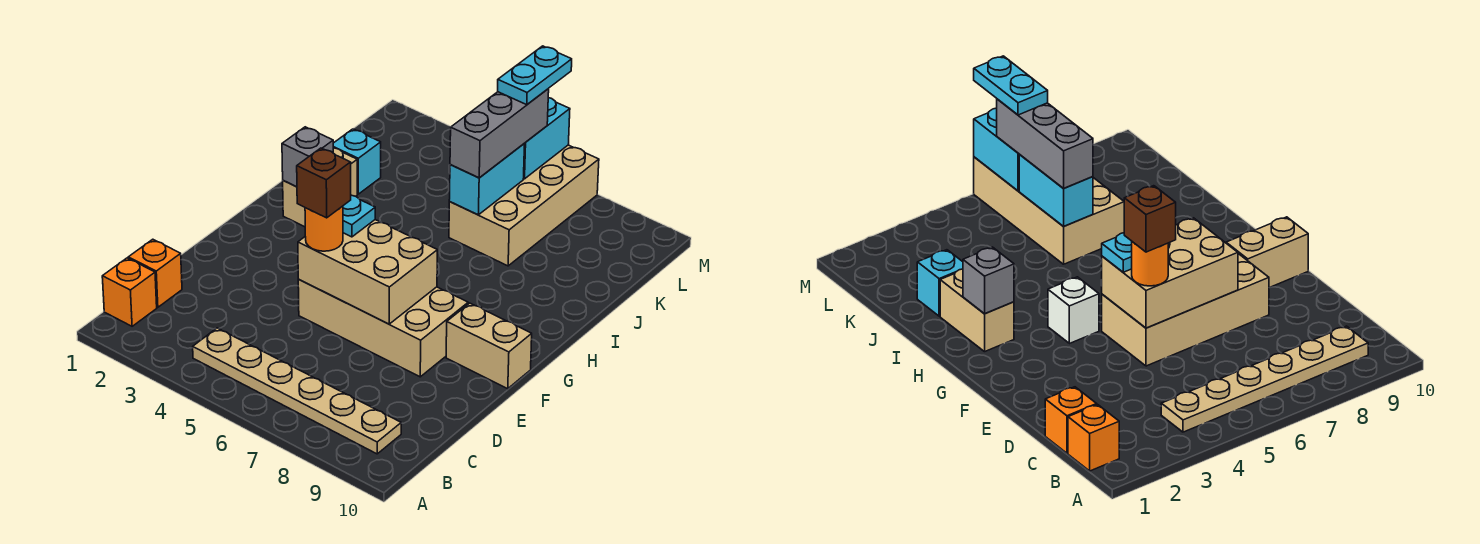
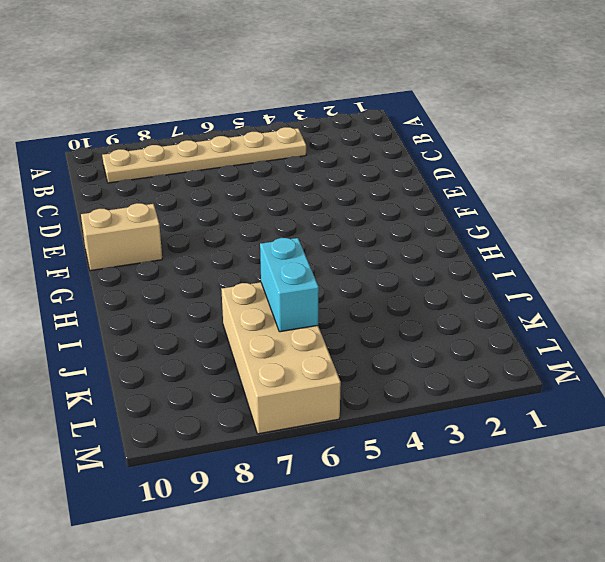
none -> orange brick B1 level 1
none -> orange brick C1 level 1
none -> tan brick E5:F8 level 1

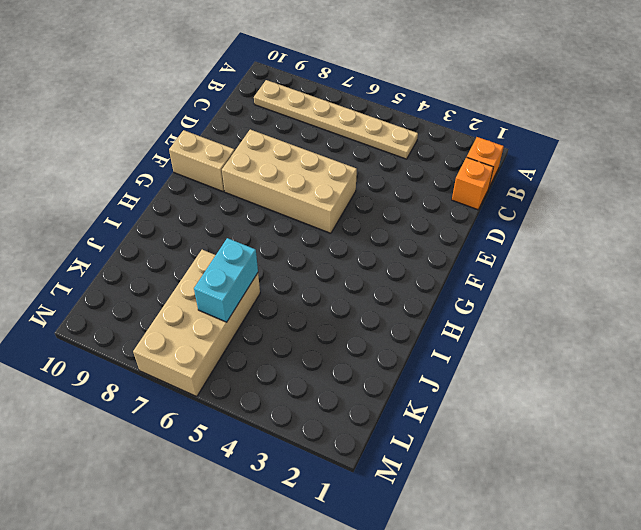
none -> white brick G4 level 1
none -> tan brick H2:I2 level 1
none -> cyan brick J2 level 1

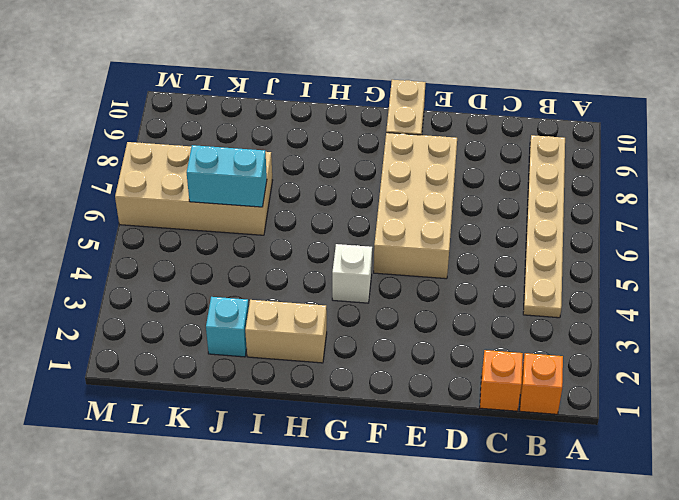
none -> tan brick E5:F7 level 2
none -> grey brick H2 level 2
none -> cyan brick L6:M6 level 2

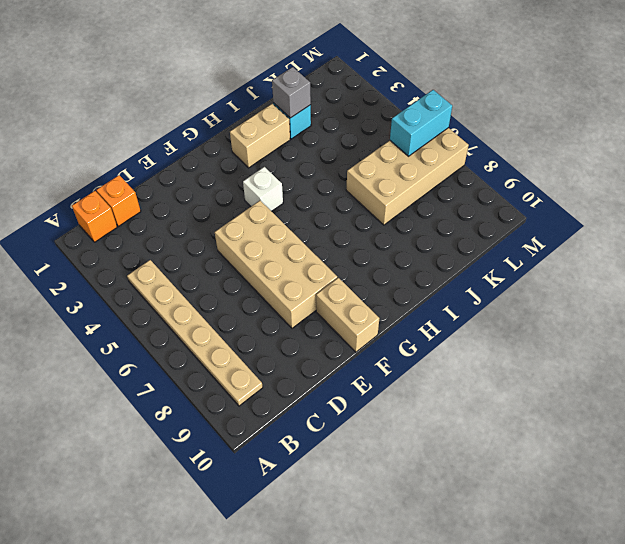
grey brick J2 level 2 -> grey brick H2 level 2
none -> tan brick E5:F7 level 2
none -> cyan brick J6:K6 level 2
none -> orange round brick E5 level 3

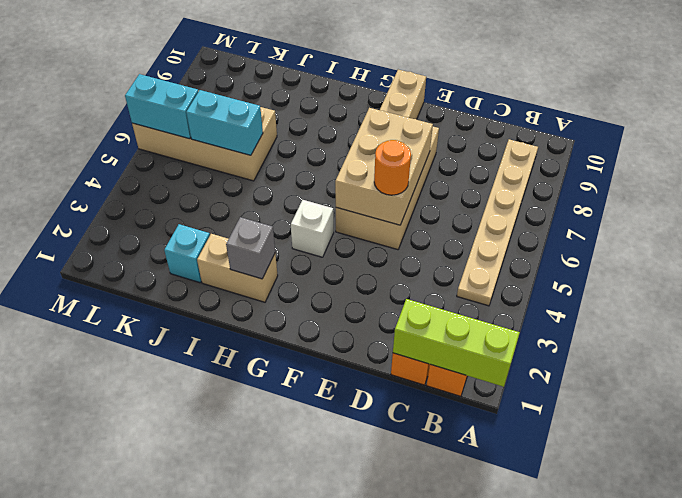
lime brick A1:C1 level 2 -> none
none -> cyan plate F5 level 3
none -> grey brick J6:L6 level 3
none -> brown brick E5 level 4

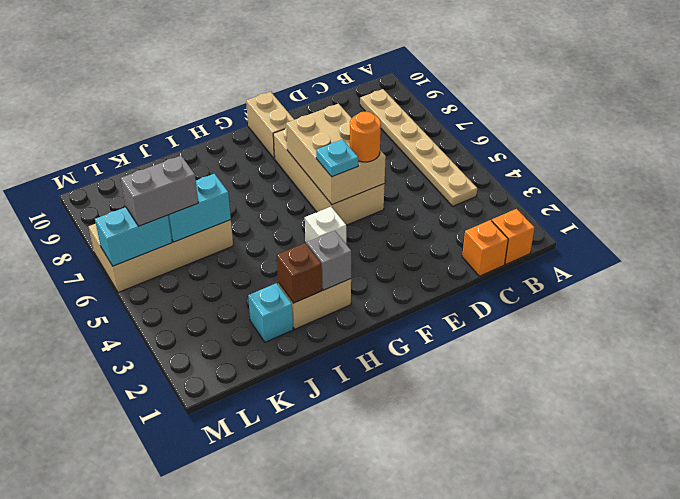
brown brick I2 level 2 -> brown brick E5 level 4
grey brick K6:L6 level 3 -> grey brick J6:L6 level 3
none -> cyan plate L6:M6 level 4

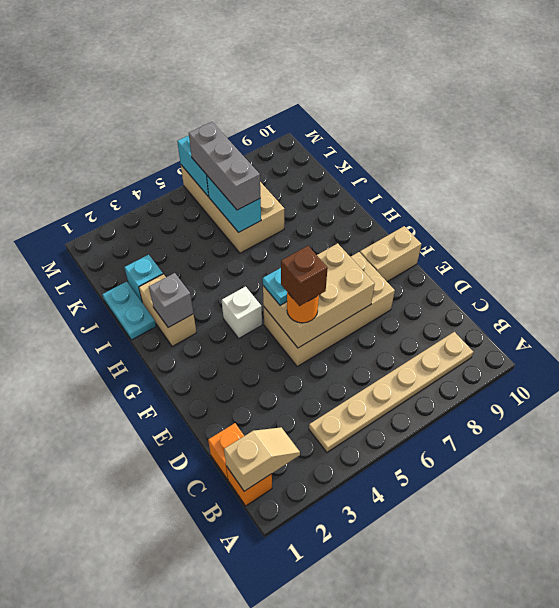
tan slope B1:B2 level 2 top 1 -> none
cyan plate I1:J1 level 1 -> cyan plate L6:M6 level 4

